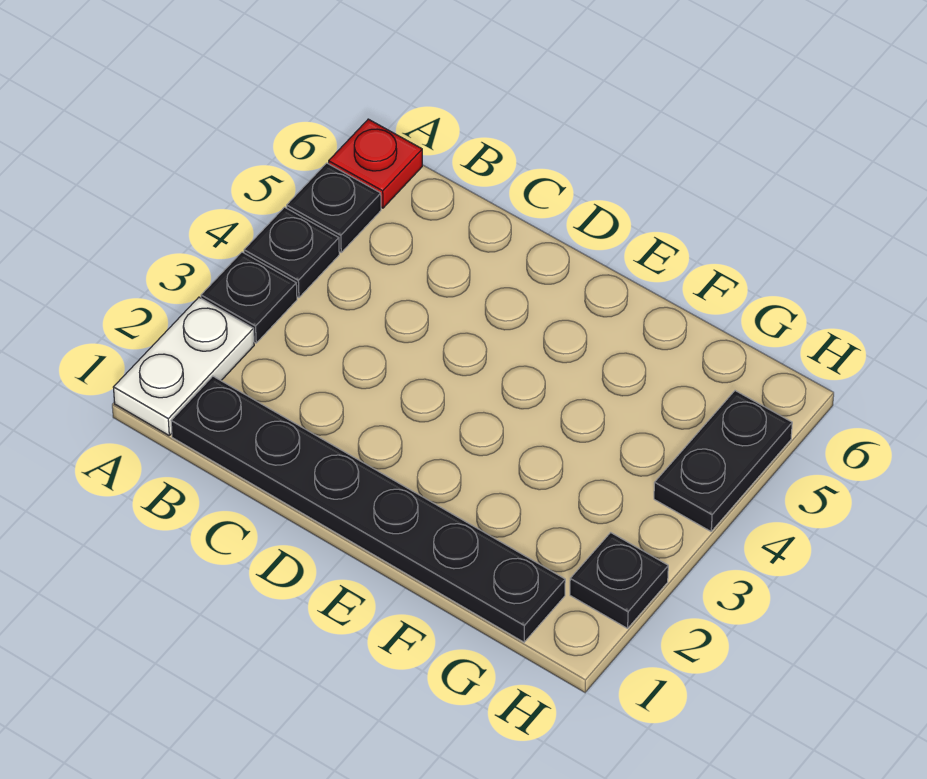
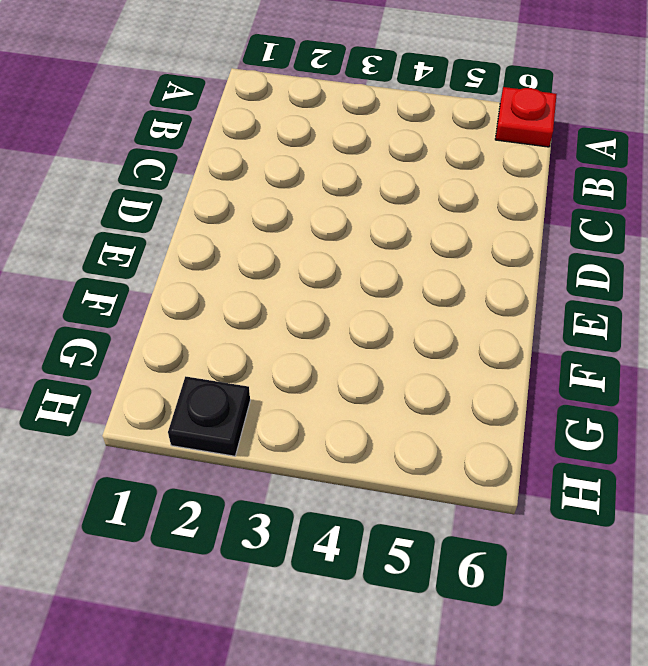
none -> white plate A1:A2 level 1
none -> black plate A3 level 1

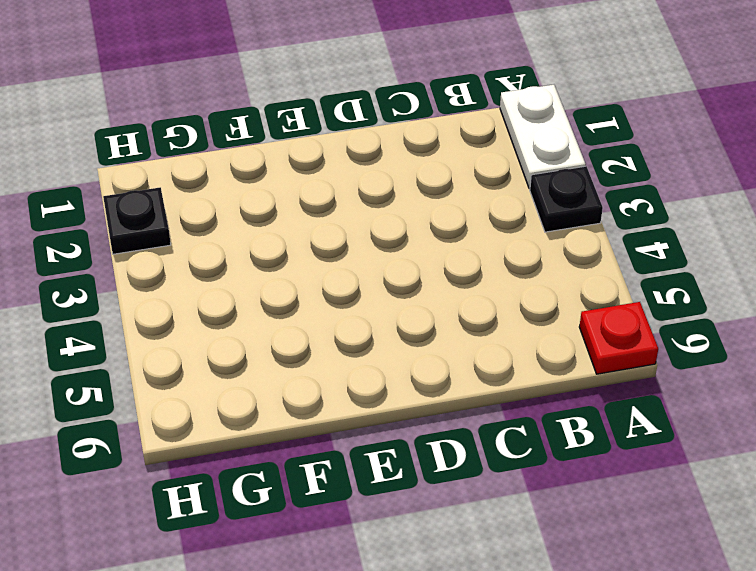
none -> black plate A4 level 1
none -> black plate A5 level 1

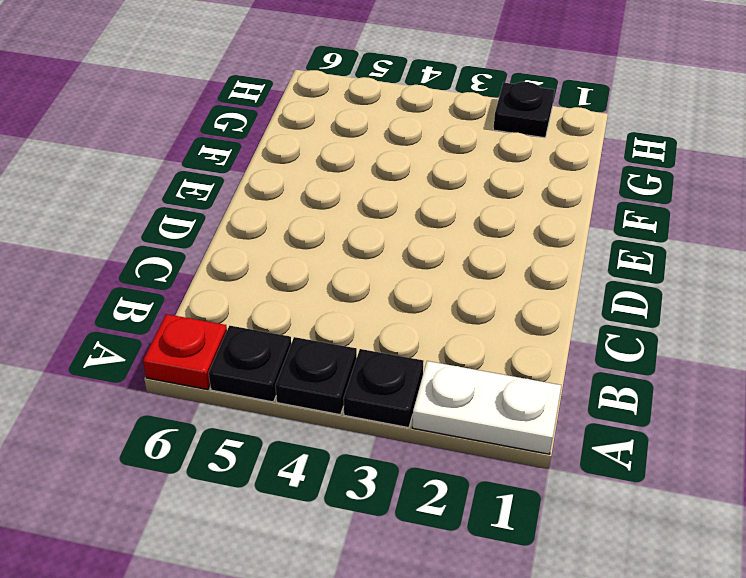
none -> black plate B1:G1 level 1
none -> black plate H4:H5 level 1

